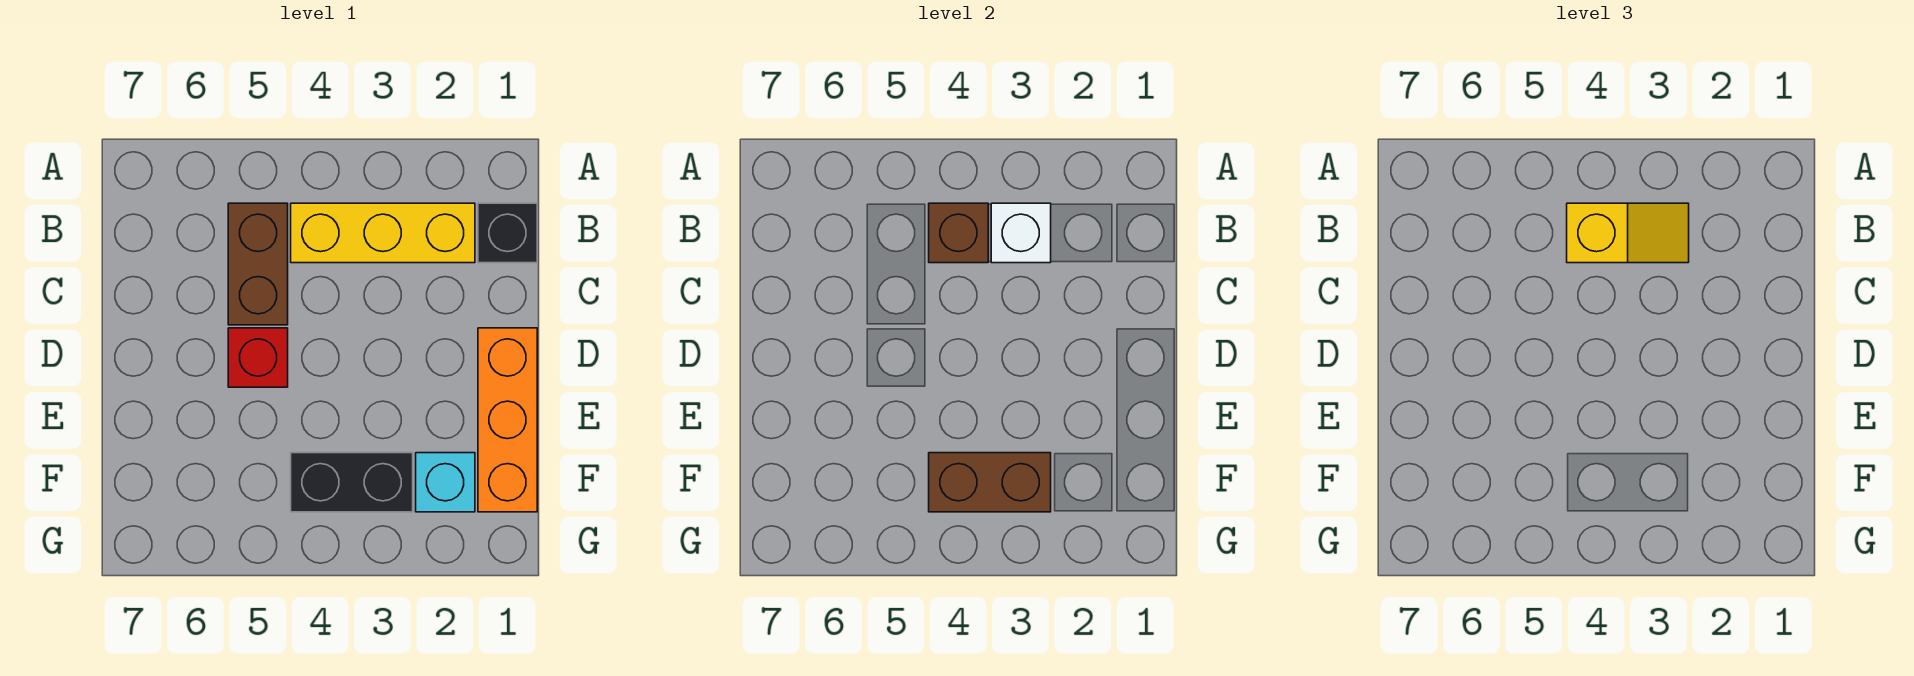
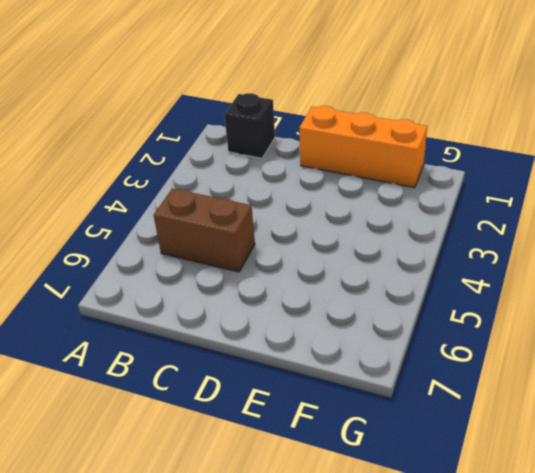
none -> yellow brick B2:B4 level 1
none -> red brick D5 level 1

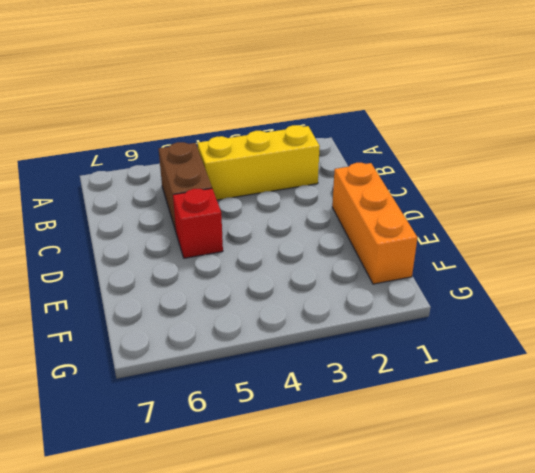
none -> black brick B1 level 1
none -> cyan brick F2 level 1

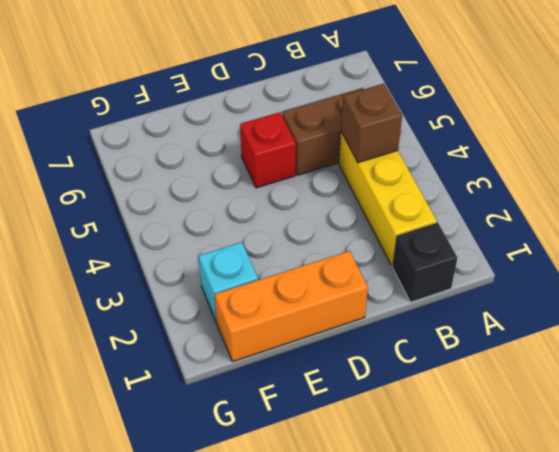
none -> black brick F3:F4 level 1
none -> white brick B3 level 2

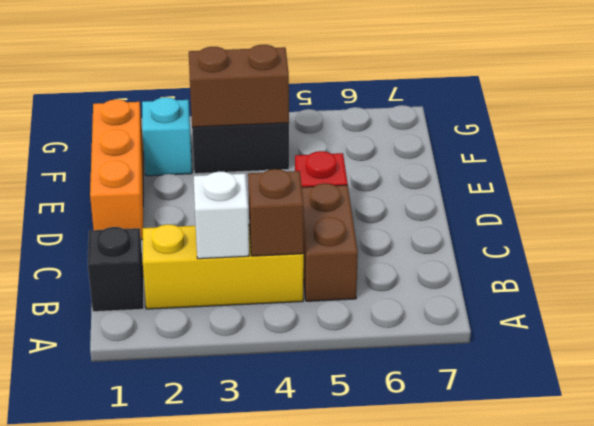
none -> yellow slope B3:B4 level 3 top 4

